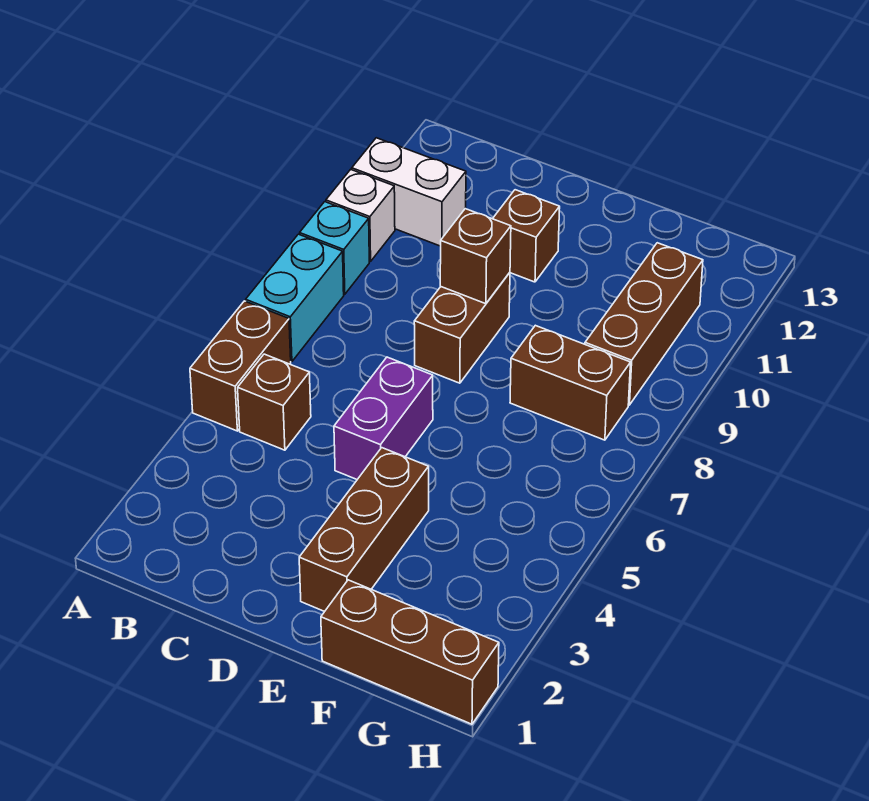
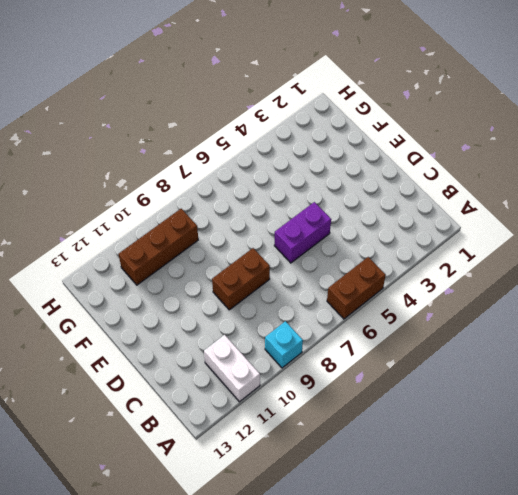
none -> cyan brick A7:A8 level 1
none -> white brick A10 level 1
none -> brown brick B5 level 1

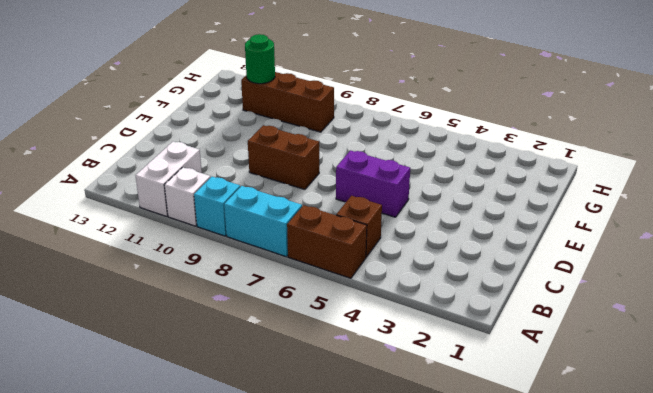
green round brick G11 level 2 -> none
none -> brown brick D11 level 1
none -> brown brick E2:E4 level 1
none -> brown brick F1:H1 level 1

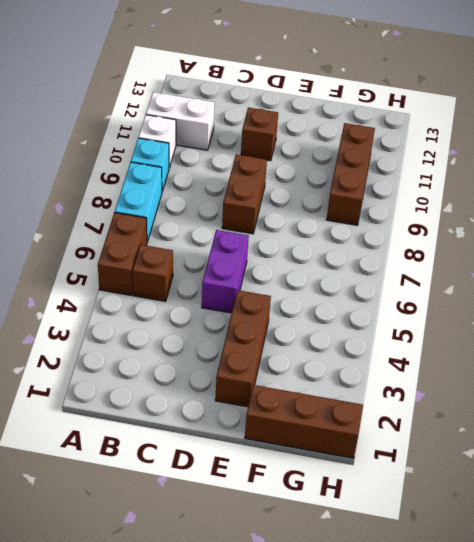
none -> brown brick F8:G8 level 1
none -> brown brick D9 level 2

